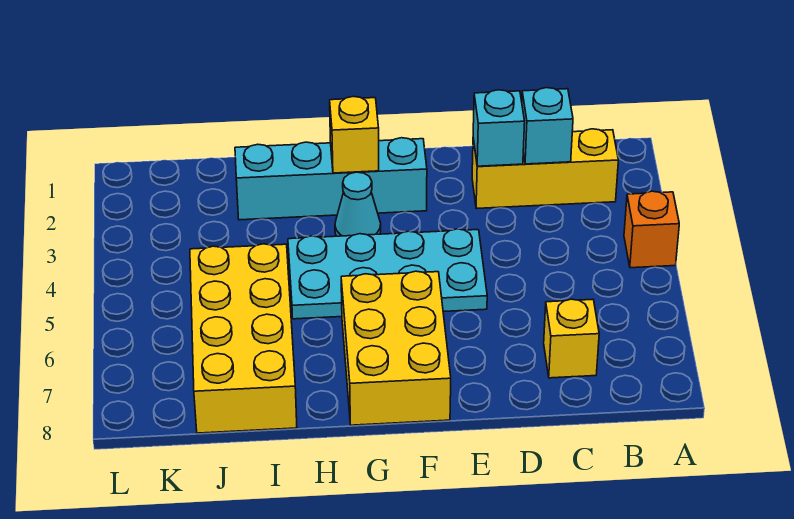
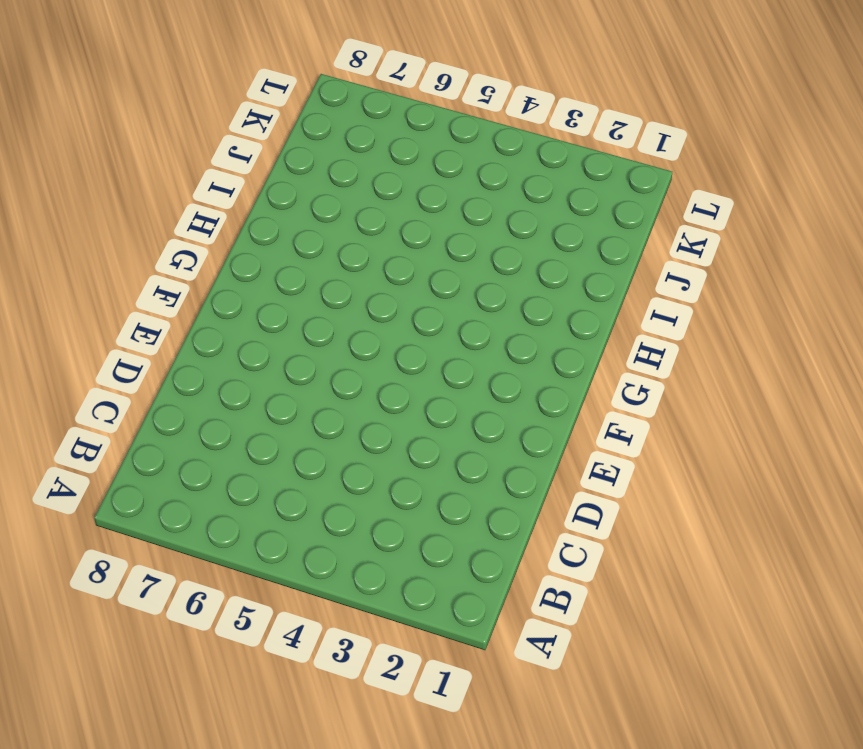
none -> orange brick A4 level 1
none -> yellow brick B2:D2 level 1

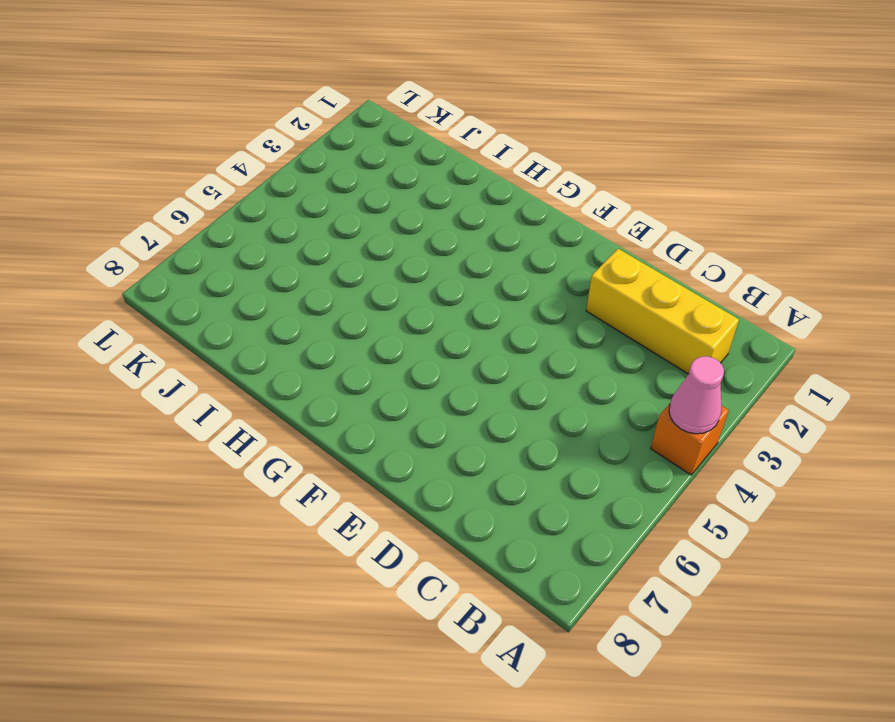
pink cone A4 level 2 -> none
none -> yellow brick C7 level 1
none -> cyan plate E4:H5 level 1

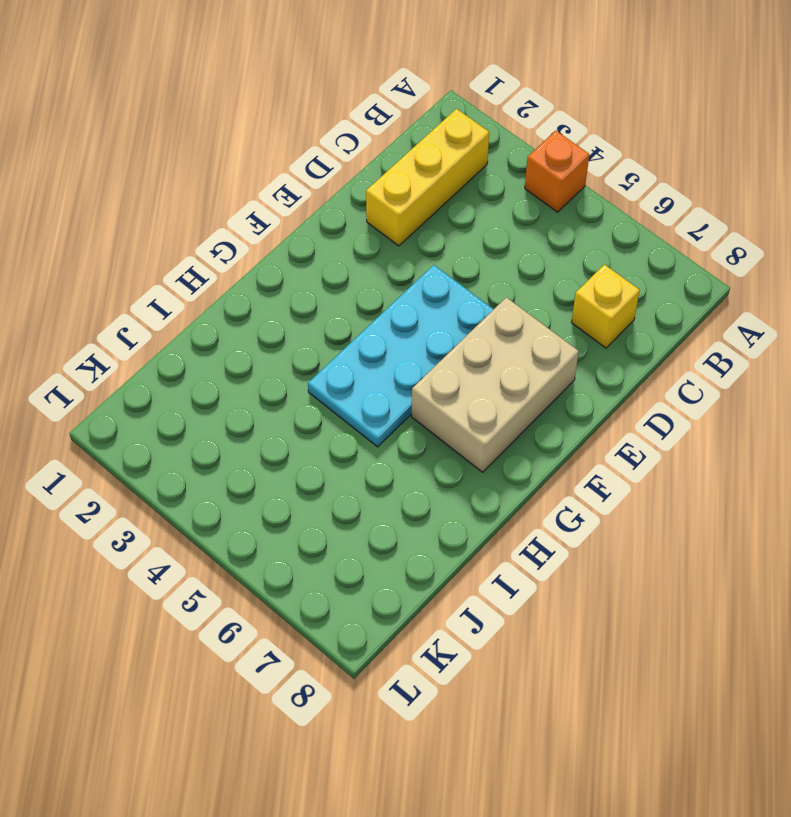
tan brick E6:G7 level 1 -> yellow brick F6:G8 level 1
none -> cyan brick F2:I2 level 1
none -> cyan cone G3 level 1

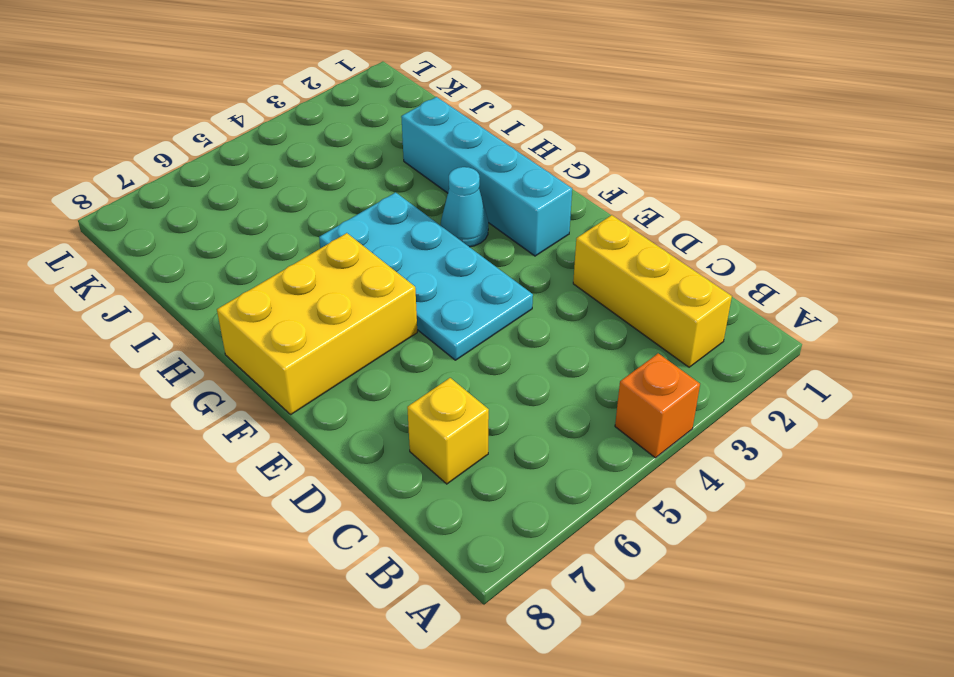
none -> yellow brick I5:J8 level 1
none -> cyan brick C2 level 2

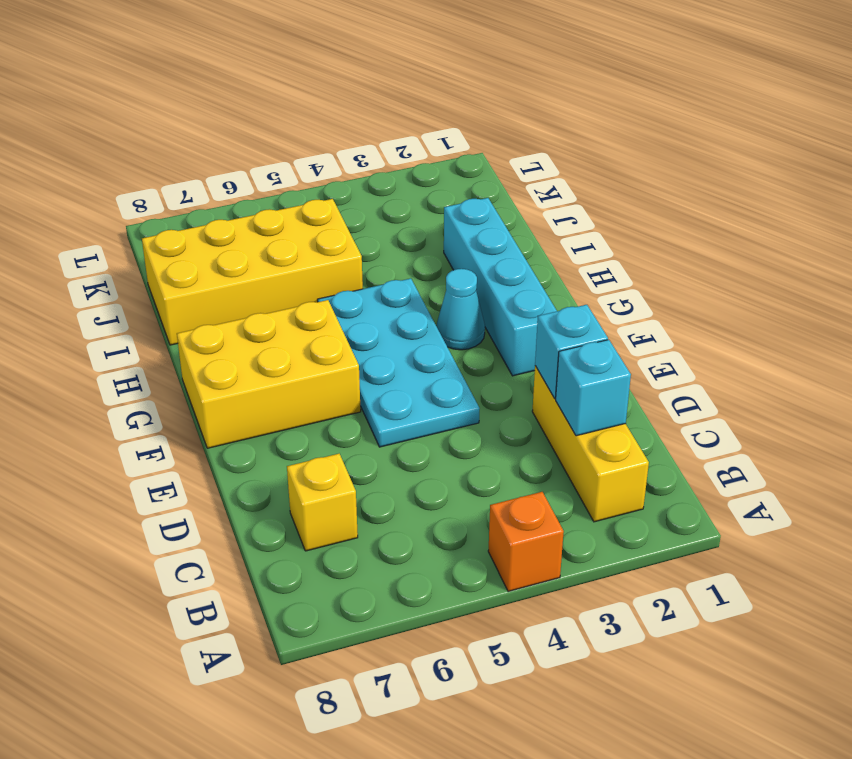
none -> yellow brick G2 level 2

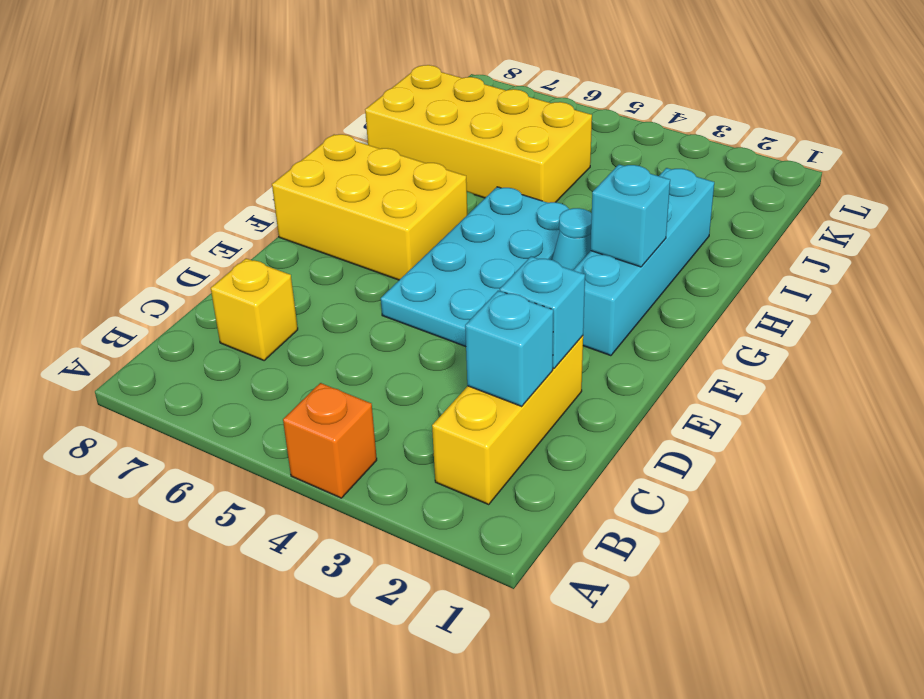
cyan brick G2 level 2 -> yellow brick G2 level 2

